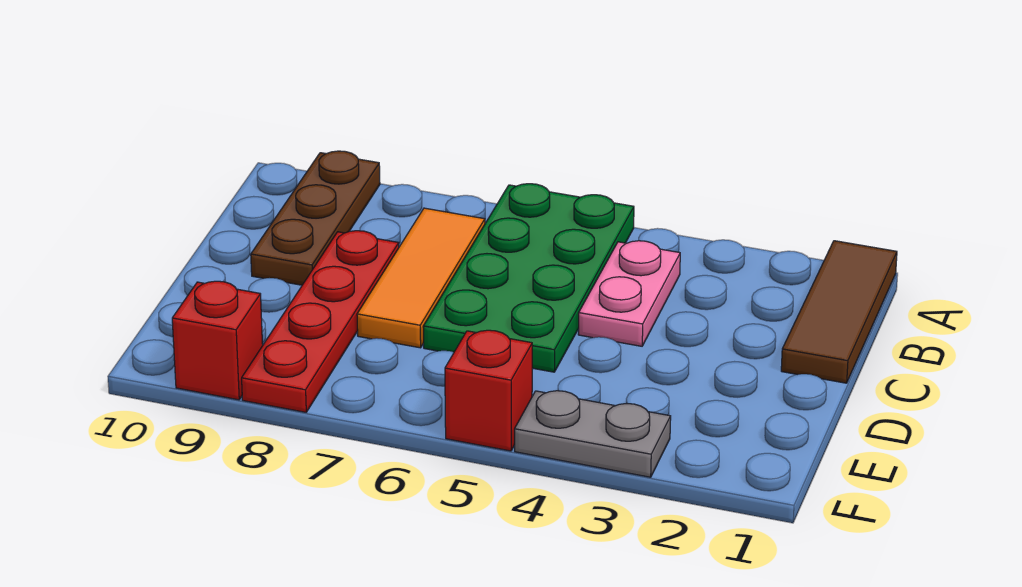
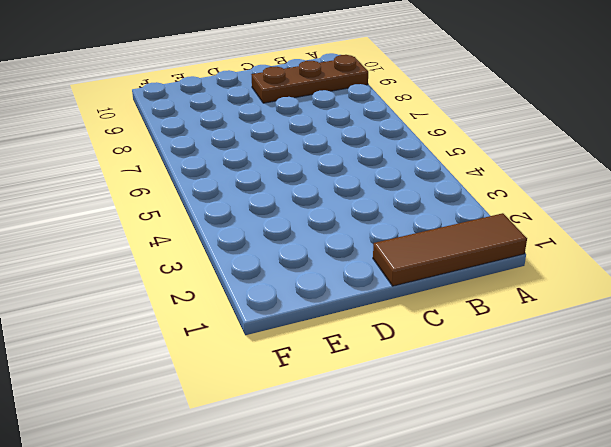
none -> green plate A5:D6 level 1
none -> pink plate B4:C4 level 1

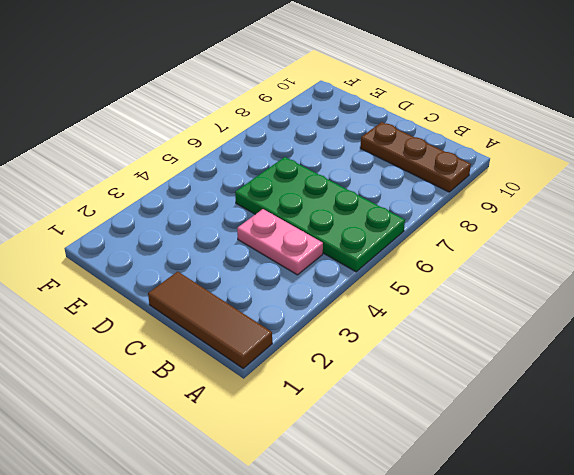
none -> orange tile B7:D7 level 1
none -> red plate C8:F8 level 1

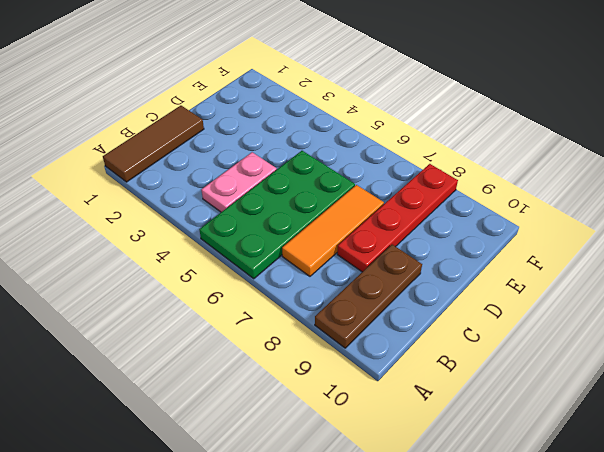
none -> grey plate F3:F4 level 1
none -> red brick F5 level 1

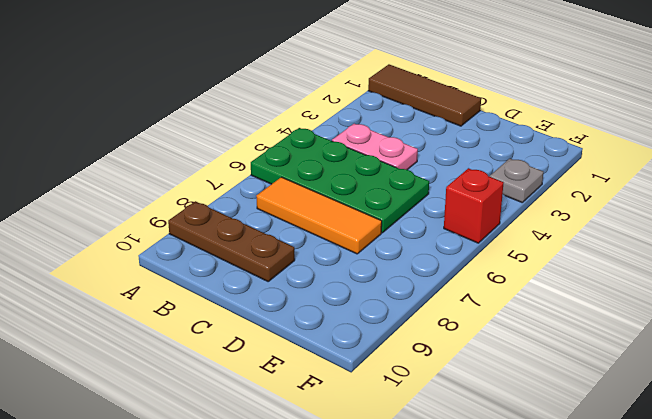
grey plate F3 level 1 -> grey plate F3:F4 level 1
none -> red plate C8:F8 level 1
none -> red brick F9 level 1

